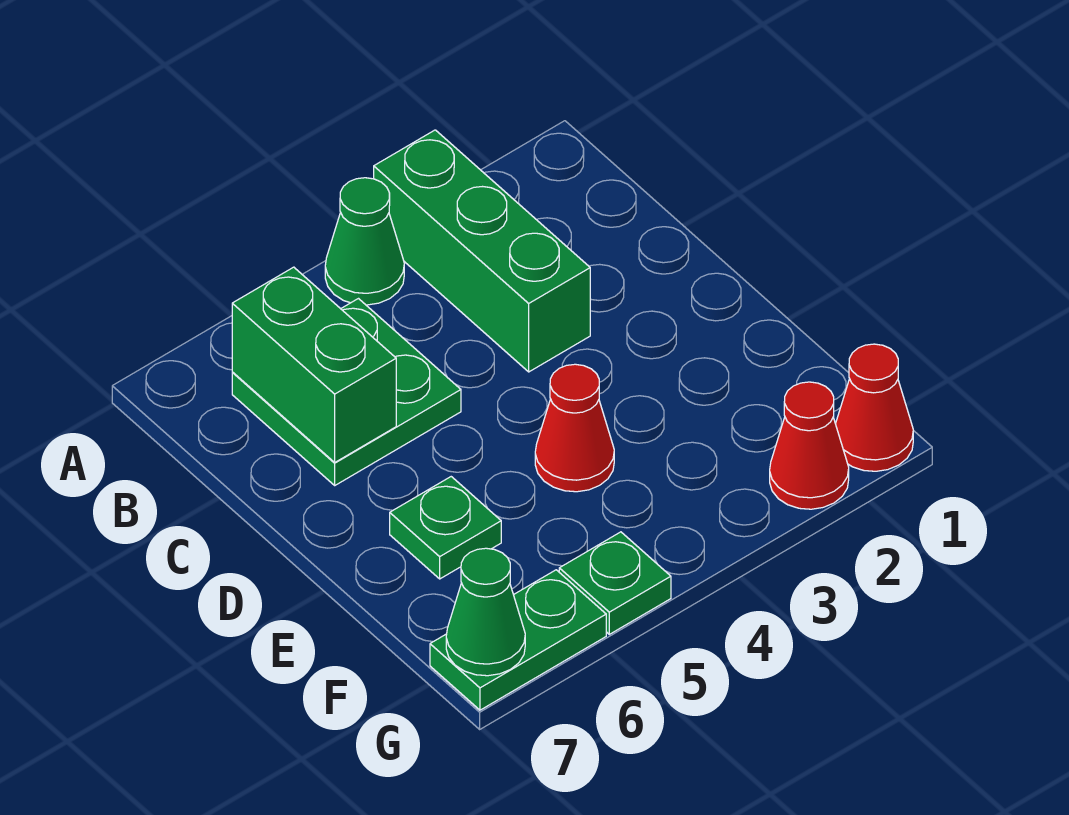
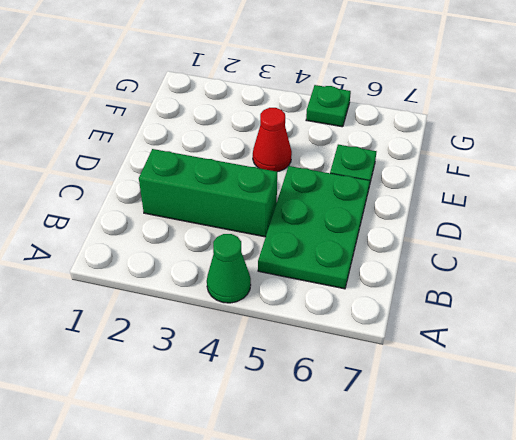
green plate B5:D6 level 1 -> green plate B5:C6 level 1
green brick C2:C4 level 1 -> green brick A3:C3 level 1
none -> red cone G1 level 1
none -> red cone G2 level 1

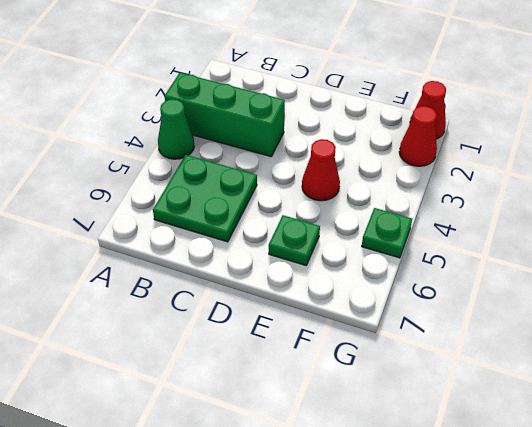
none -> green plate G6:G7 level 1
none -> green brick B6:C6 level 2

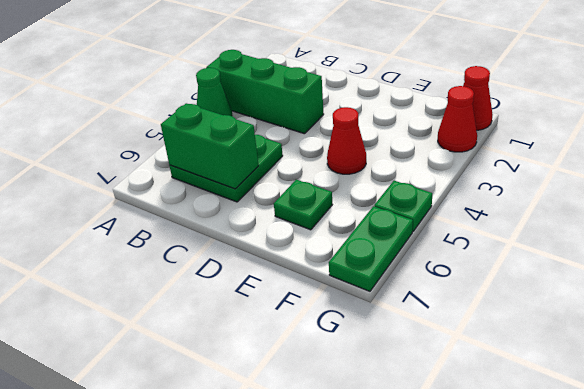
none -> green cone G7 level 2

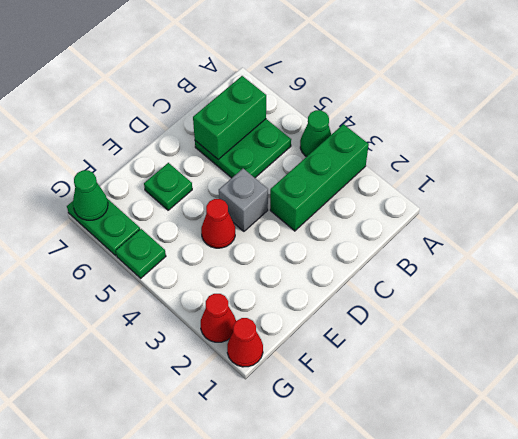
grey brick D4 level 1 -> none

